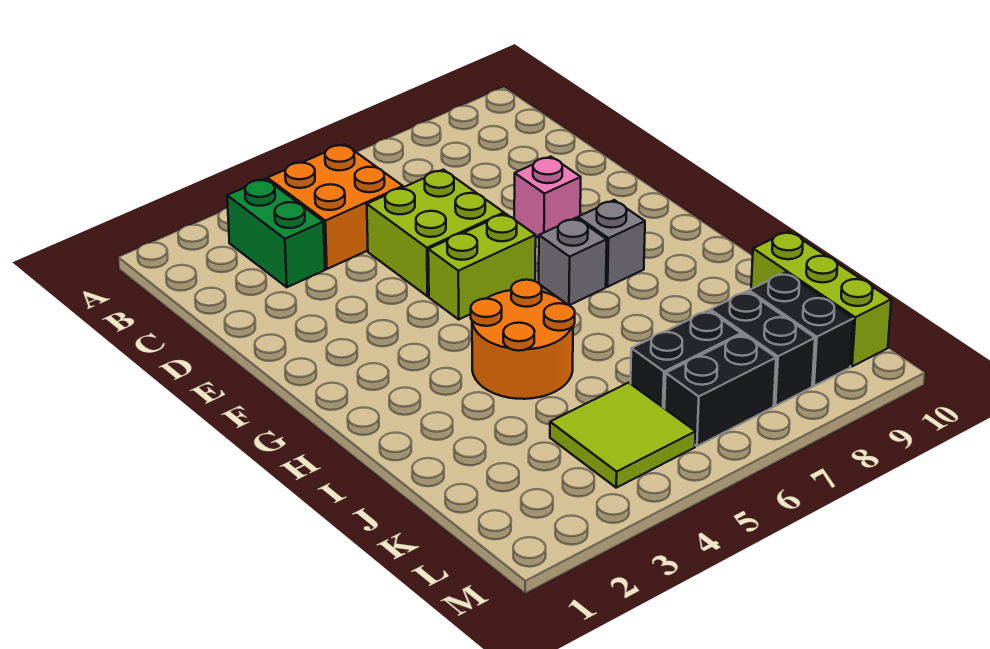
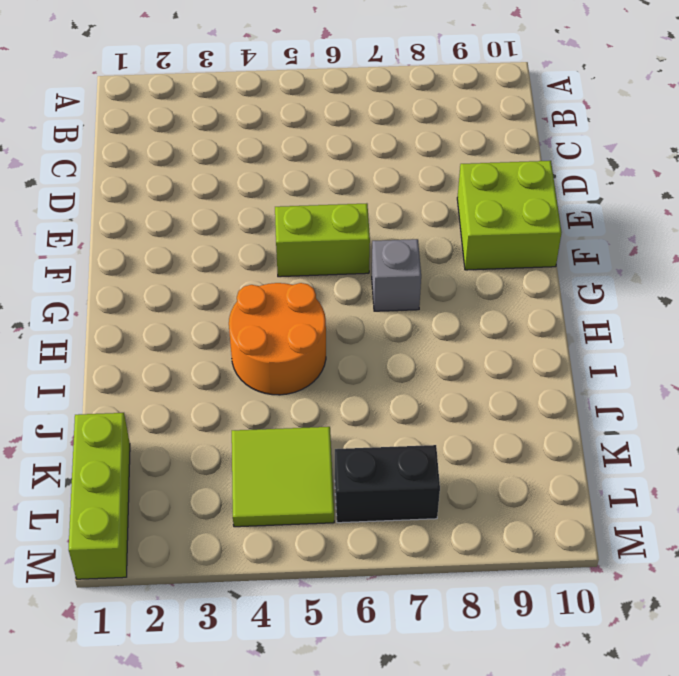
lime brick E9:F10 level 1 -> lime brick D5:E6 level 1
lime brick K1:M1 level 1 -> lime brick J10:L10 level 1
none -> green brick B3:C3 level 1
none -> orange brick B4:C5 level 1
none -> pink brick E8 level 1

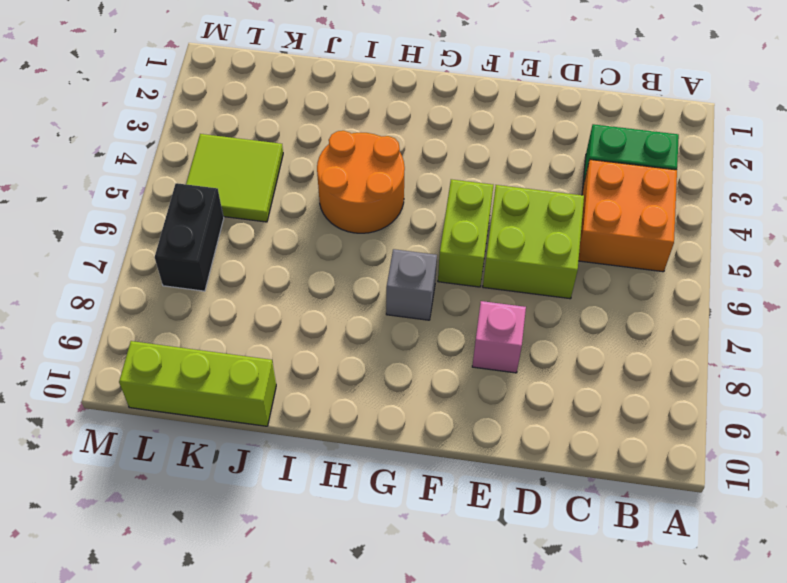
none -> grey brick G8 level 1
none -> black brick K6:K7 level 1
none -> black brick K8:L8 level 1

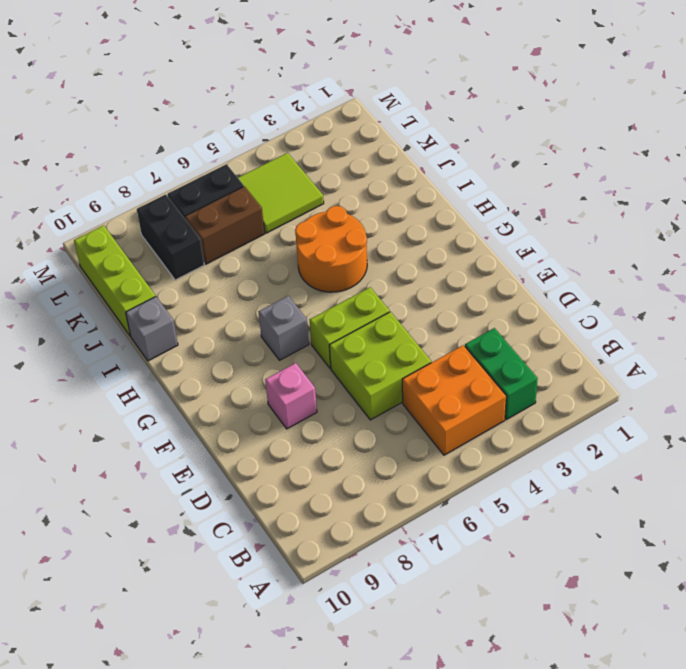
grey brick I10 level 1 -> grey brick G8 level 1
brown brick K6:K7 level 1 -> black brick K6:K7 level 1
none -> black brick K9:L9 level 1

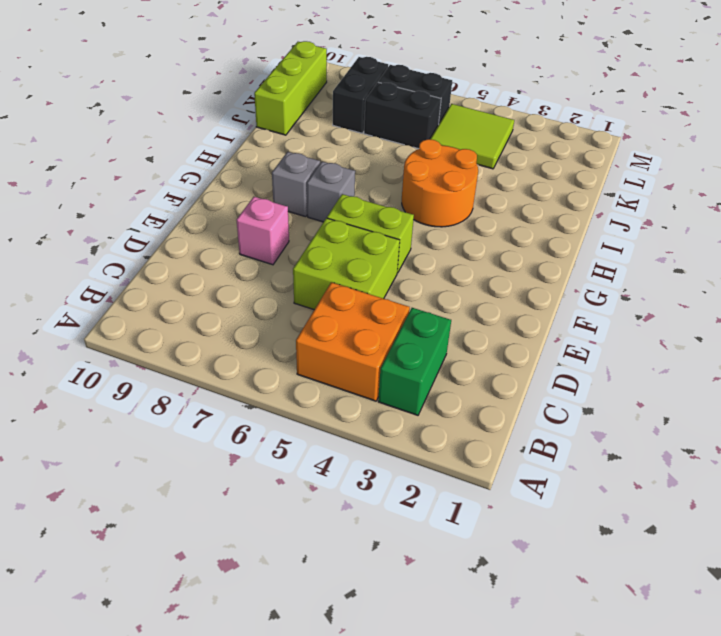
none -> black brick K9:L9 level 1

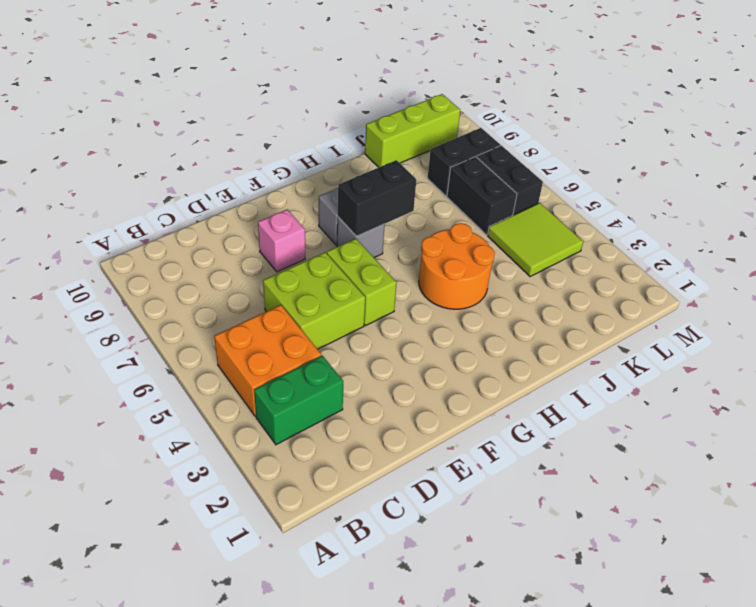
black brick G7:H7 level 2 -> black brick K9:L9 level 1

